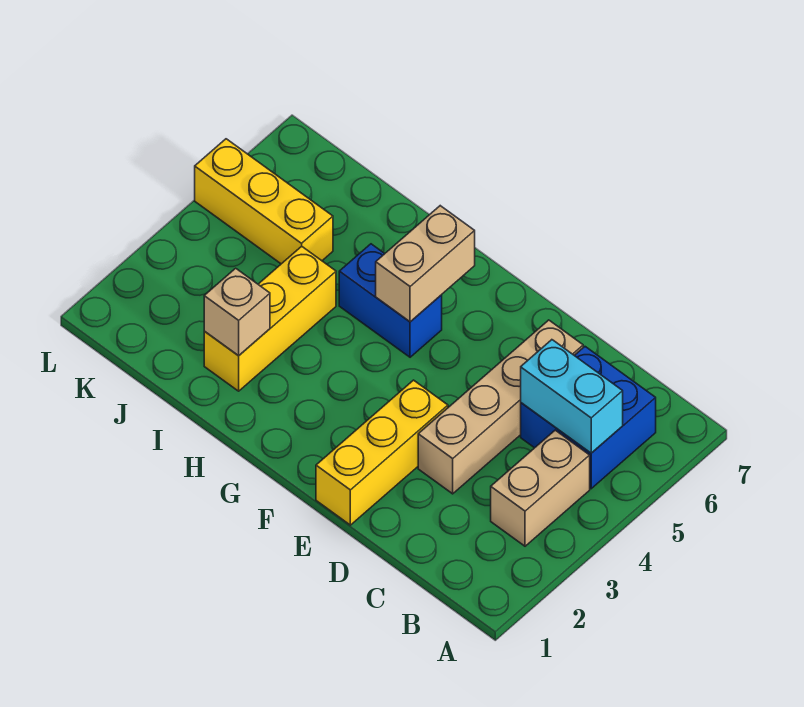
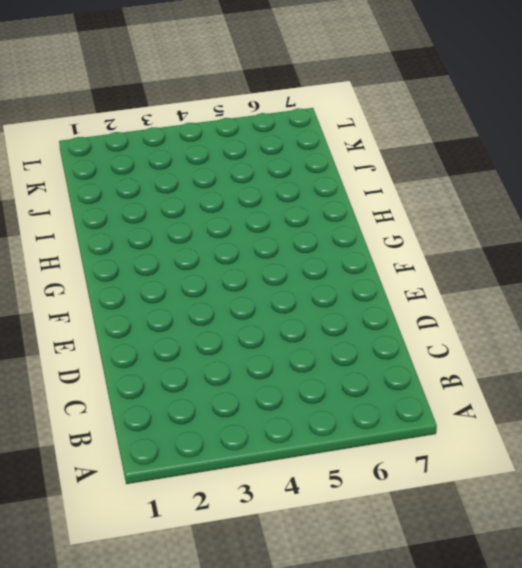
none -> tan brick B3:B4 level 1
none -> blue brick B5:C6 level 1

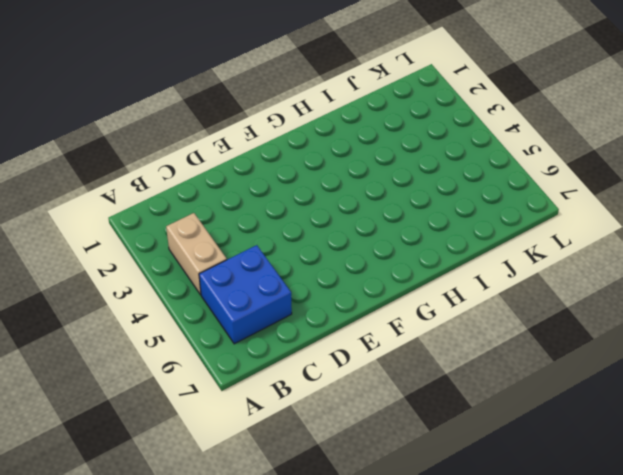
none -> tan brick D3:D6 level 1
none -> yellow brick E1:E3 level 1

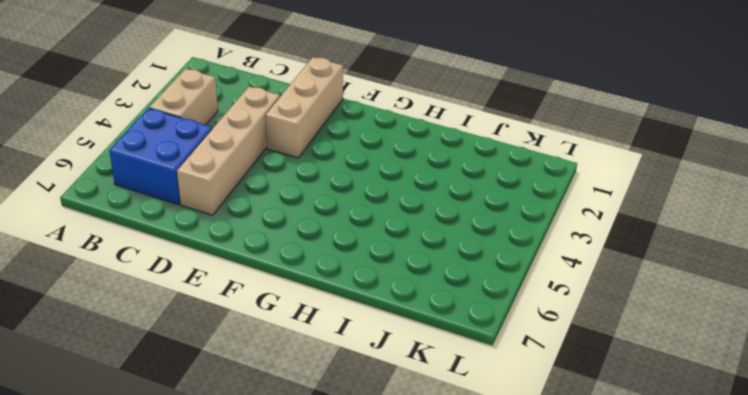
tan brick E1:E3 level 1 -> yellow brick E1:E3 level 1
none -> blue brick G5:H5 level 1
none -> yellow brick I2:I4 level 1

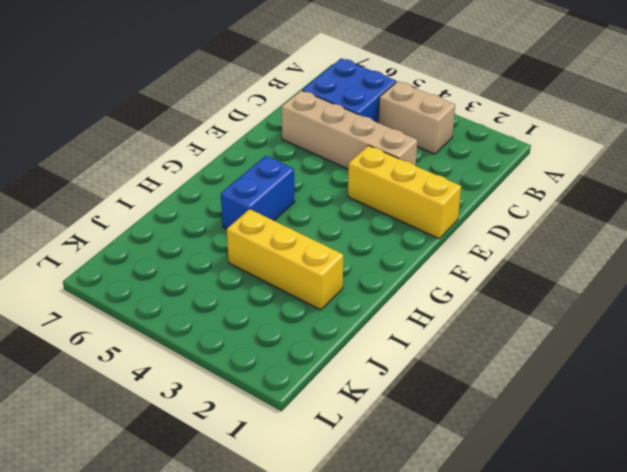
none -> yellow brick J5:L5 level 1
none -> cyan brick B5:C5 level 2

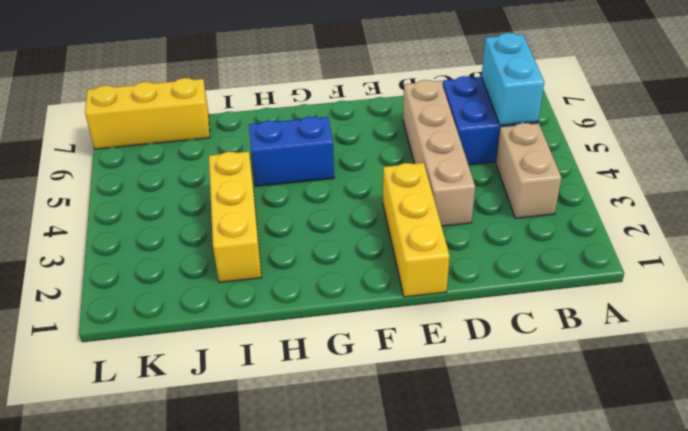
cyan brick B5:B6 level 2 -> cyan brick B5:C5 level 2
yellow brick J7:L7 level 1 -> yellow brick J5:L5 level 1
none -> tan brick G5:G6 level 2
none -> tan brick I2 level 2

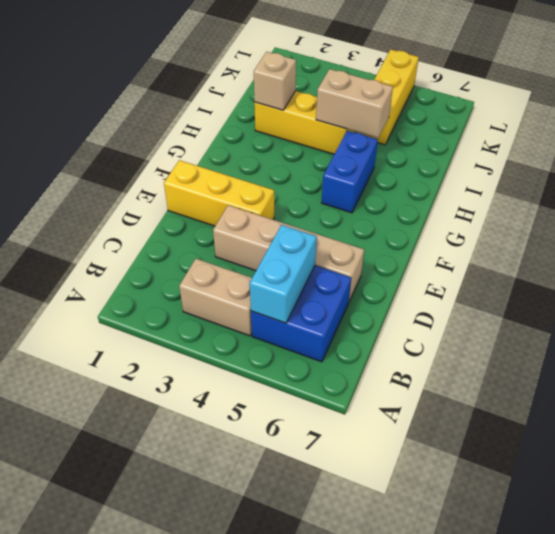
tan brick I4:I5 level 2 -> tan brick G5:G6 level 2

